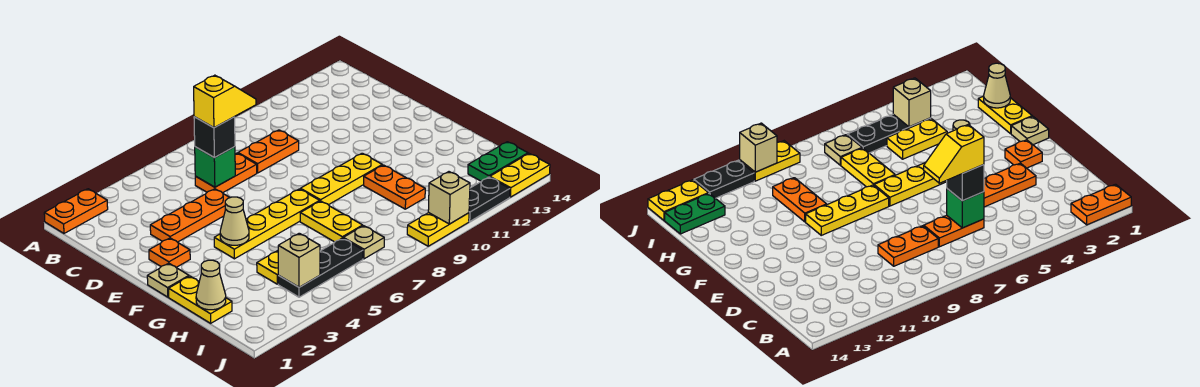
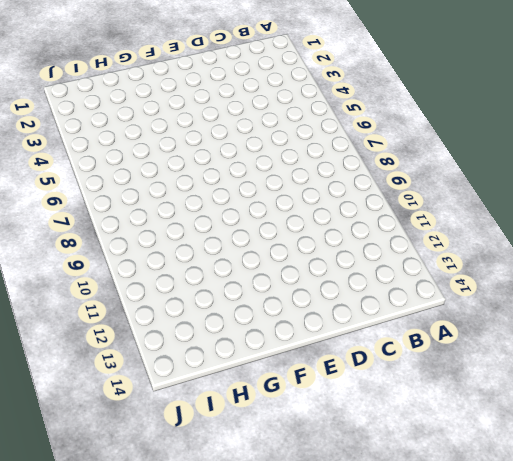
none -> orange plate A1:A2 level 1
none -> orange plate C6:C7 level 1
none -> orange plate C8:C9 level 1

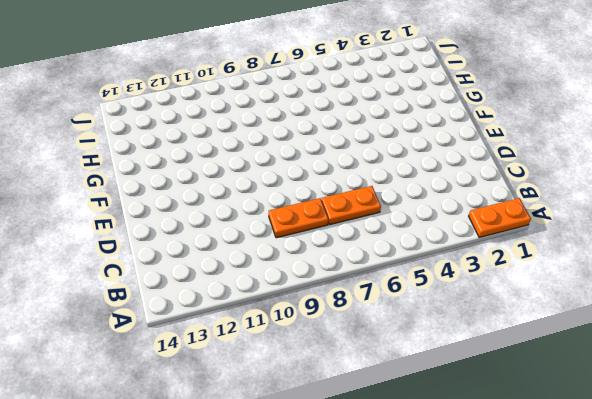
none -> orange plate D3:D5 level 1
none -> orange plate E2 level 1
none -> tan plate F1 level 1

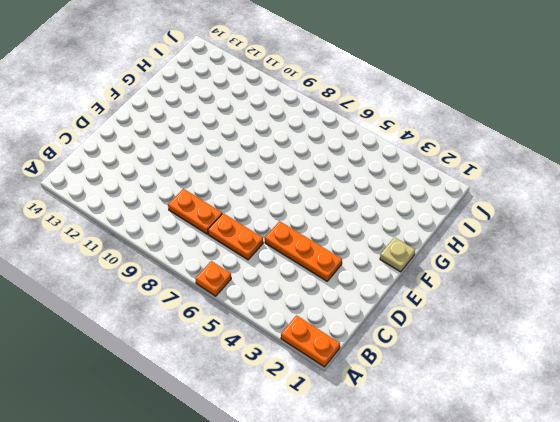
orange plate A6 level 1 -> orange plate E2 level 1
none -> yellow plate F4:F7 level 1
none -> yellow plate F8:F10 level 1
none -> yellow plate G1:H1 level 1

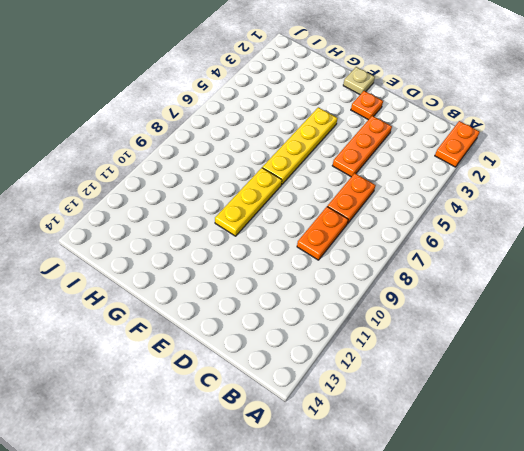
none -> yellow plate G1:H1 level 1
none -> yellow plate G7:H7 level 1
none -> orange plate G10:H10 level 1

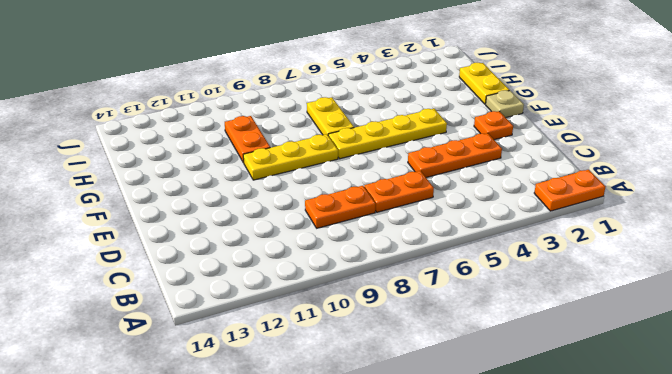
none -> yellow plate H4:H5 level 1
none -> black plate I4:I6 level 1
none -> tan plate I7 level 1

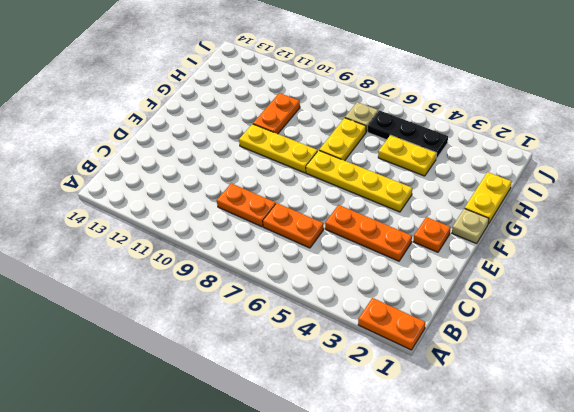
none -> green plate I13:I14 level 1
none -> yellow plate J9:J10 level 1
none -> black plate J11:J12 level 1

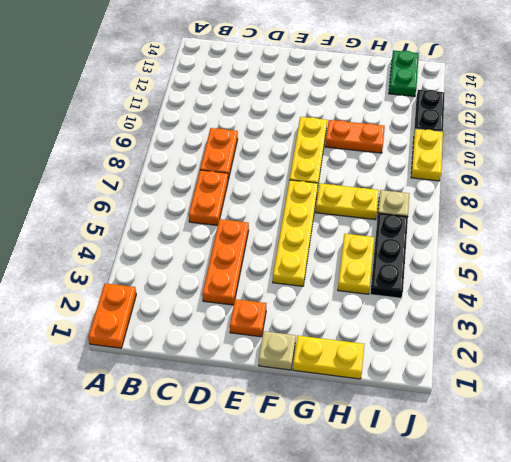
none -> yellow plate J13:J14 level 1
none -> green brick C6 level 2
none -> tan cone F4 level 2

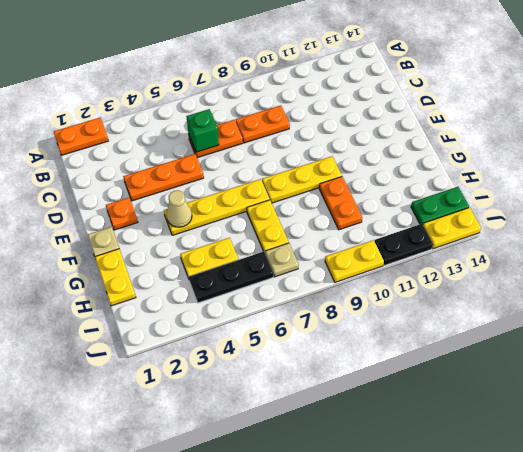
none -> tan cone H1 level 2
none -> tan brick I4 level 2
none -> tan brick J10 level 2

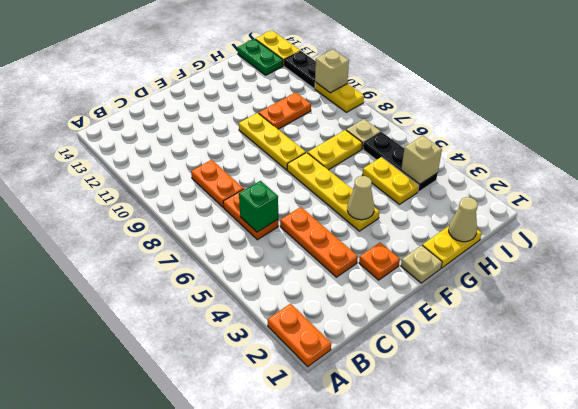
none -> black brick C6 level 3
none -> yellow slope C6:C7 level 4 top 6

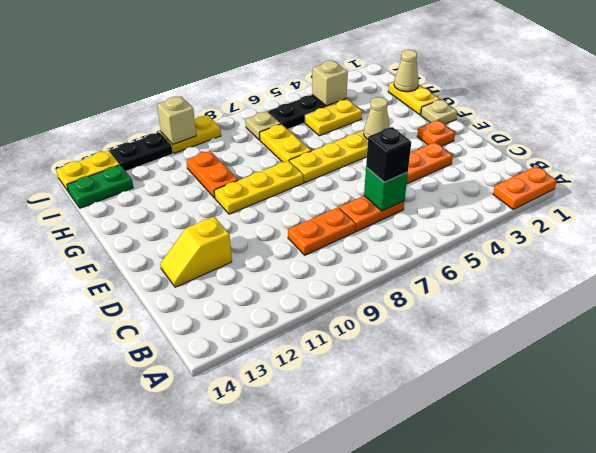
yellow slope D12:D13 level 1 top 12 -> yellow slope C6:C7 level 4 top 6

